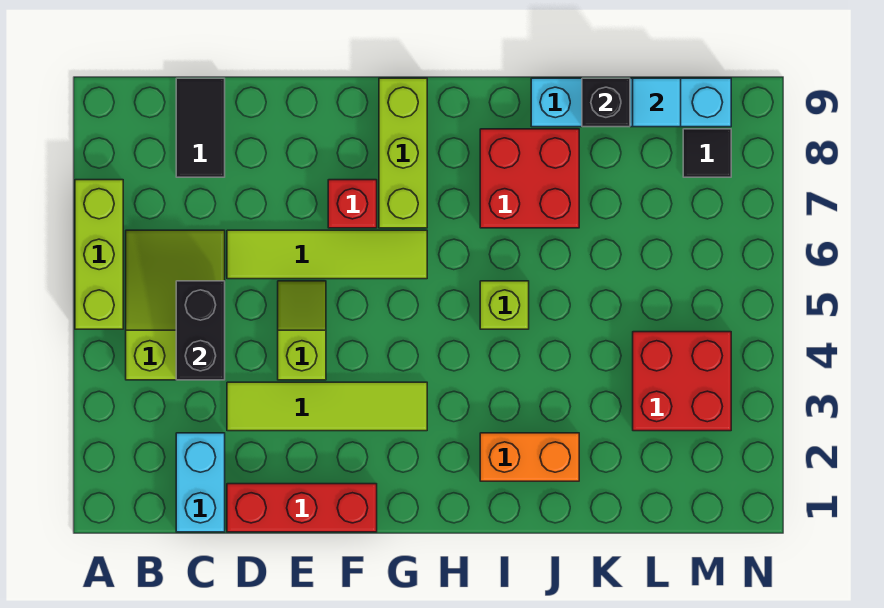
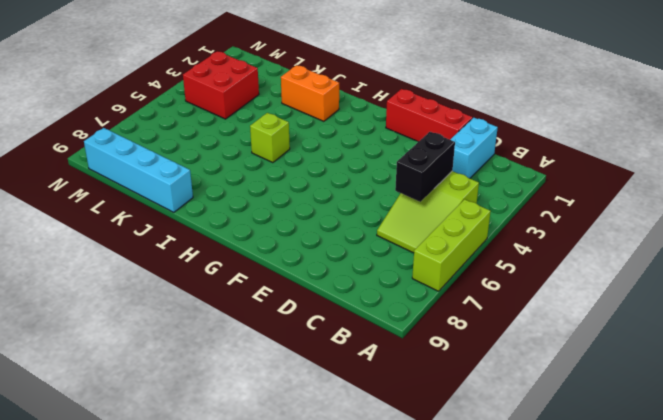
none -> black tile C8:C9 level 1
none -> lime tile D3:G3 level 1
none -> lime tile D6:G6 level 1

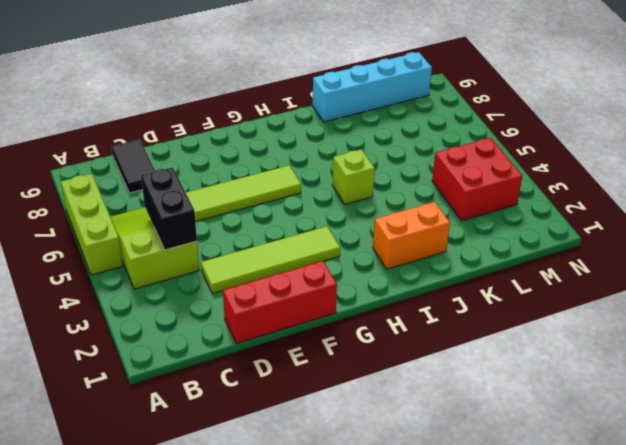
none -> cyan brick C1:C2 level 1
none -> lime slope E4:E5 level 1 top 4
none -> red brick F7 level 1

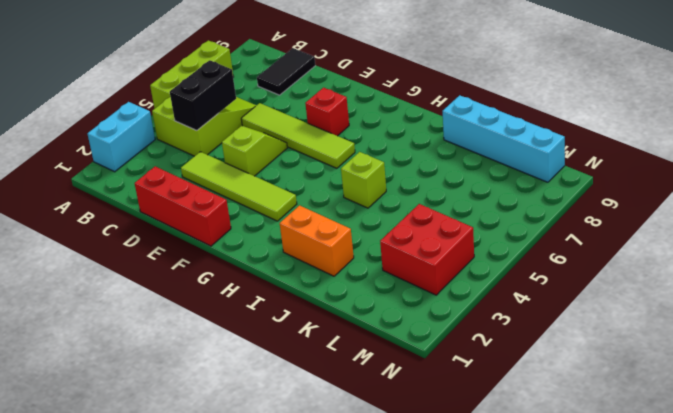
cyan brick A2:A3 level 1 -> cyan brick C1:C2 level 1
none -> lime brick G7:G9 level 1
none -> red brick I7:J8 level 1
none -> black tile M8 level 1

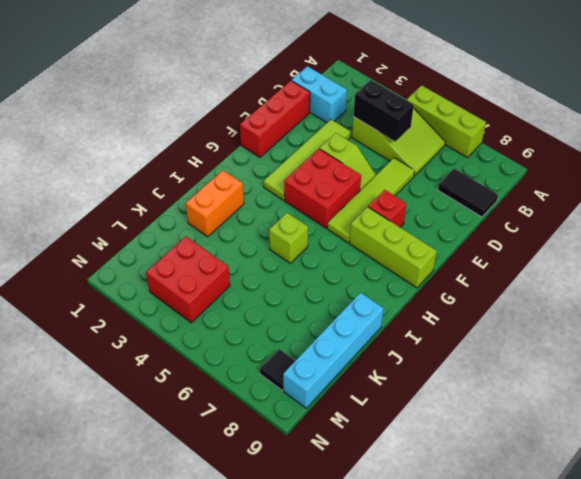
red brick F4:G5 level 1 -> red brick I7:J8 level 1
none -> black brick K9 level 2
none -> cyan tile L9 level 2

